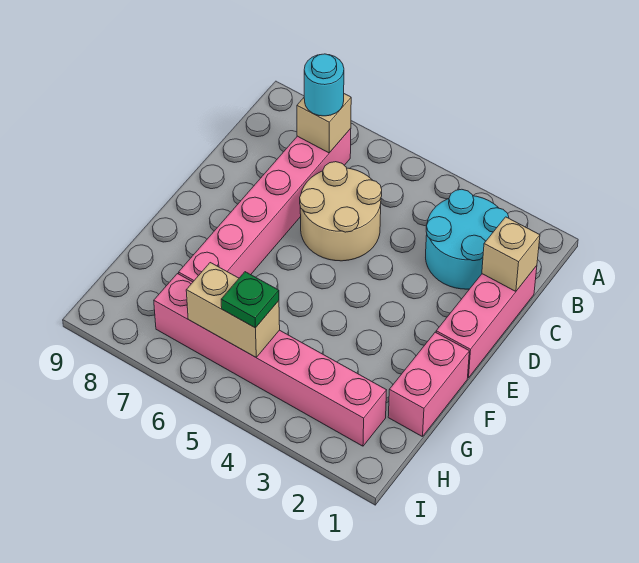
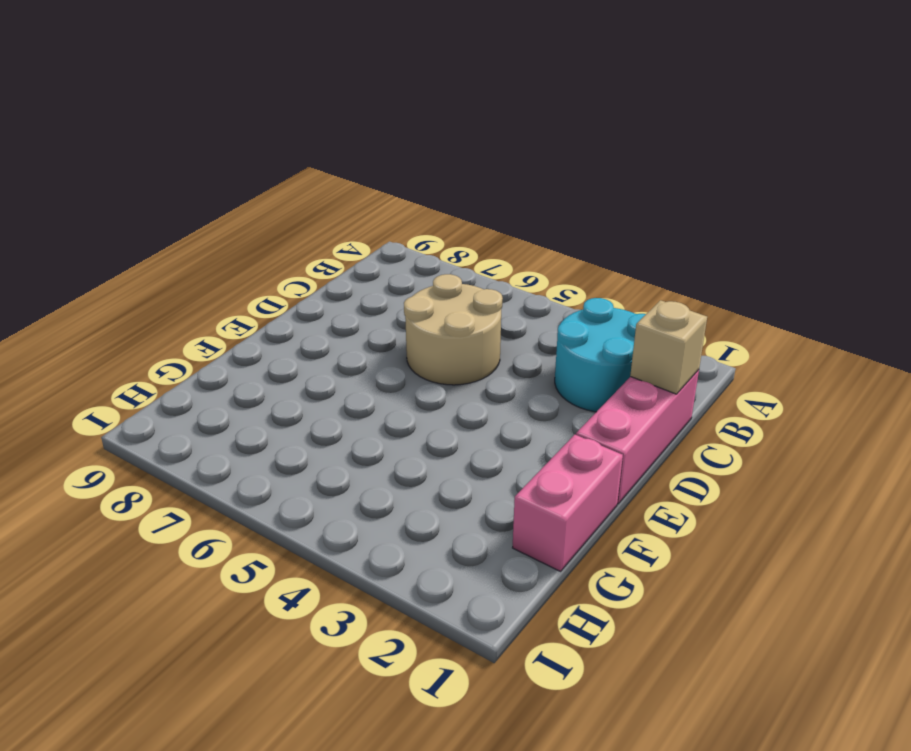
none -> pink brick B7:G7 level 1
none -> pink brick H2:H7 level 1

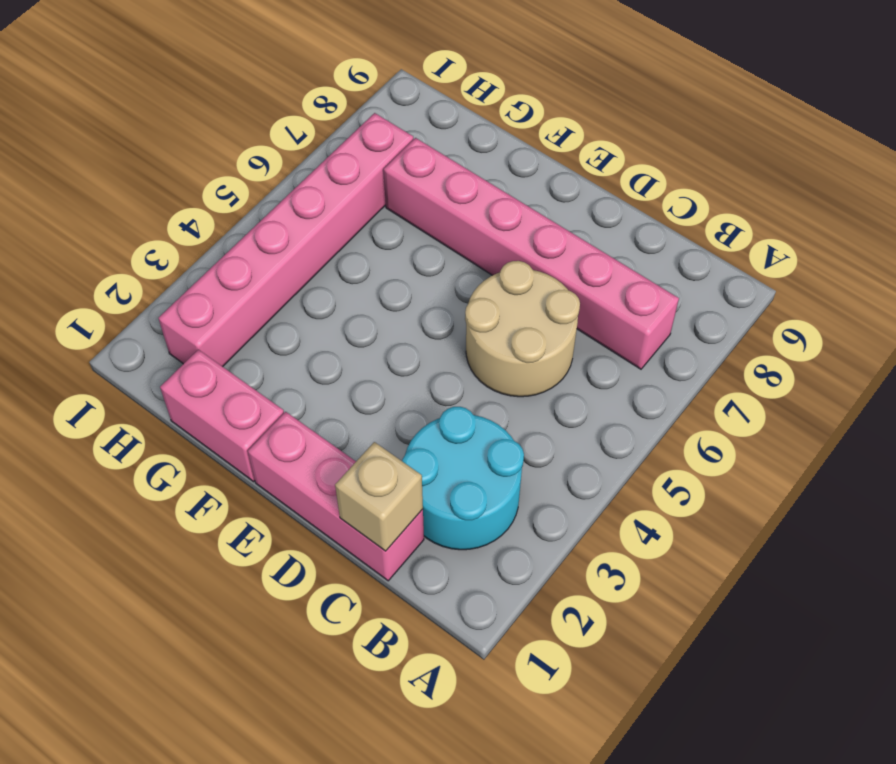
none -> tan brick B7 level 2
none -> tan brick H5:H6 level 2

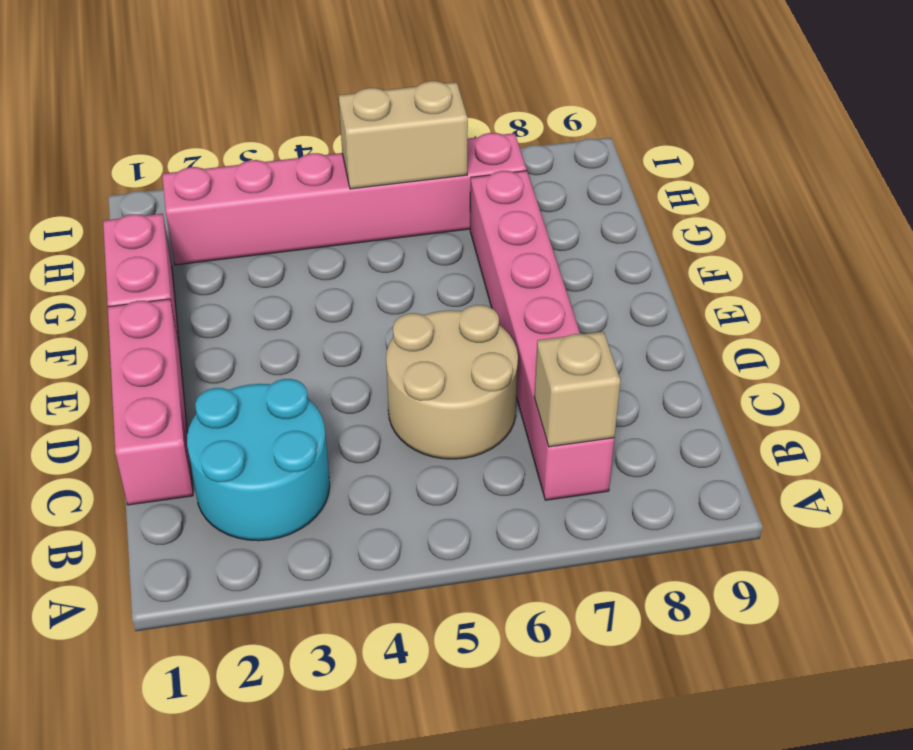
none -> tan brick C1 level 2
none -> cyan round brick B7 level 3

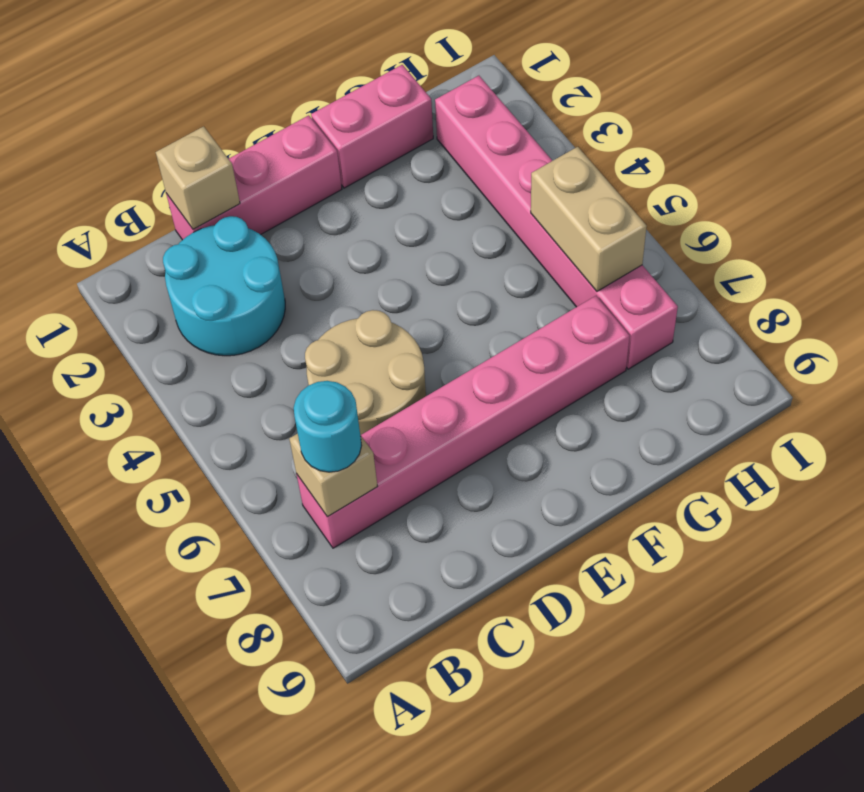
none -> green plate H5 level 3

